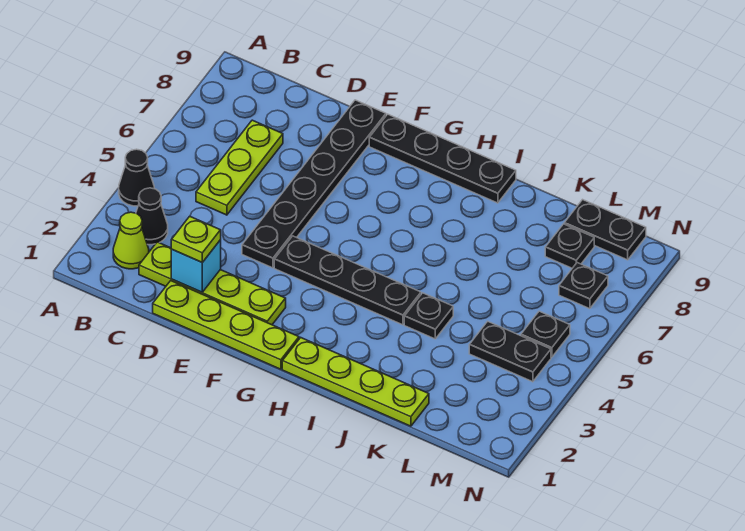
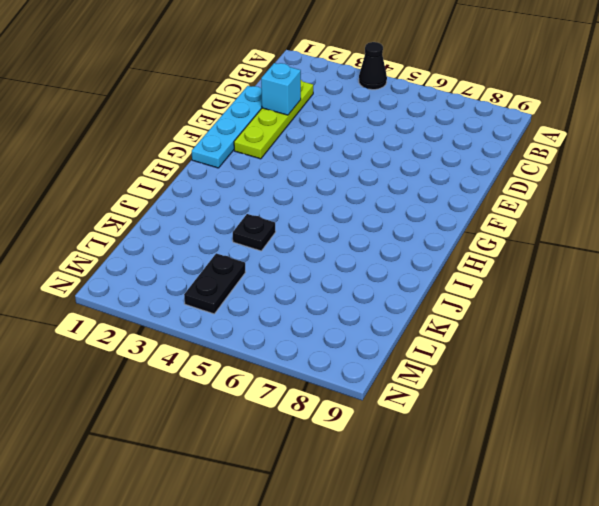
cyan plate D1:G1 level 1 -> lime plate D1:G1 level 1
none -> lime cone B2 level 1
none -> black cone B3 level 1
none -> lime plate C5:C7 level 1

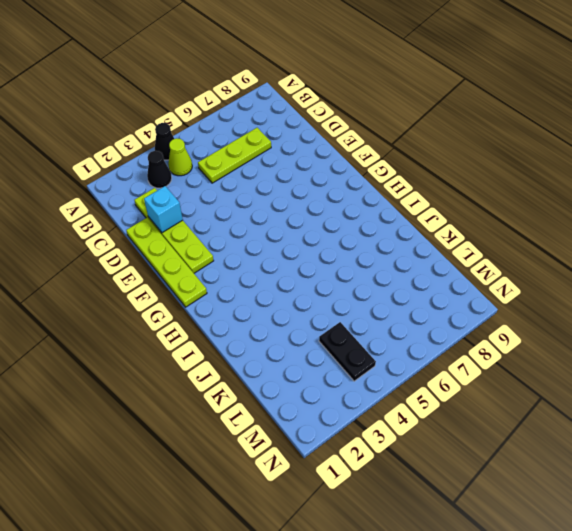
lime cone B4 level 1 -> lime cone B2 level 1
none -> black plate E4:E9 level 1
none -> black plate F4:I4 level 1
none -> black plate F9:I9 level 1

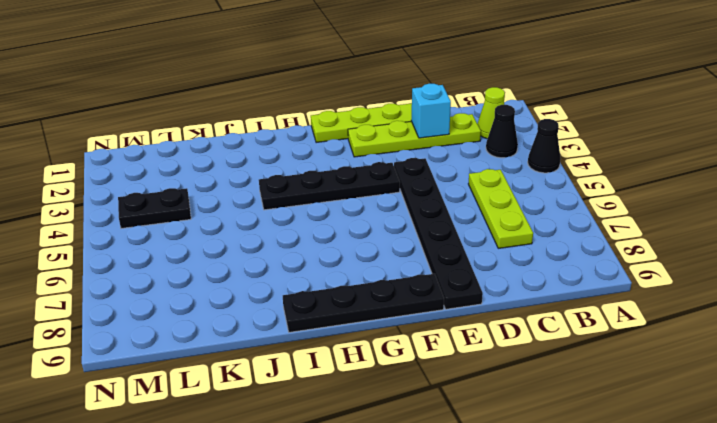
none -> lime plate H1:K1 level 1
none -> black plate J4 level 1
none -> black plate L8 level 1

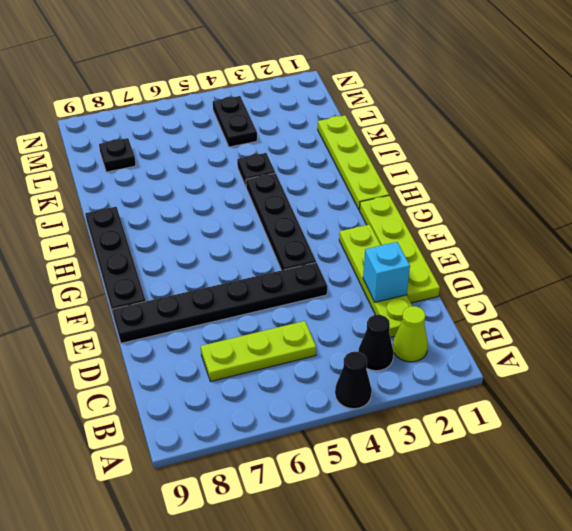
none -> black plate L9:M9 level 1
none -> black plate M5 level 1
none -> black plate M7 level 1

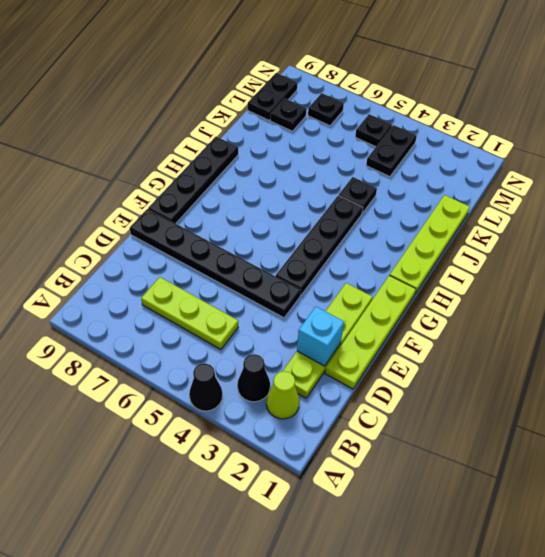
none -> lime plate D2 level 3

